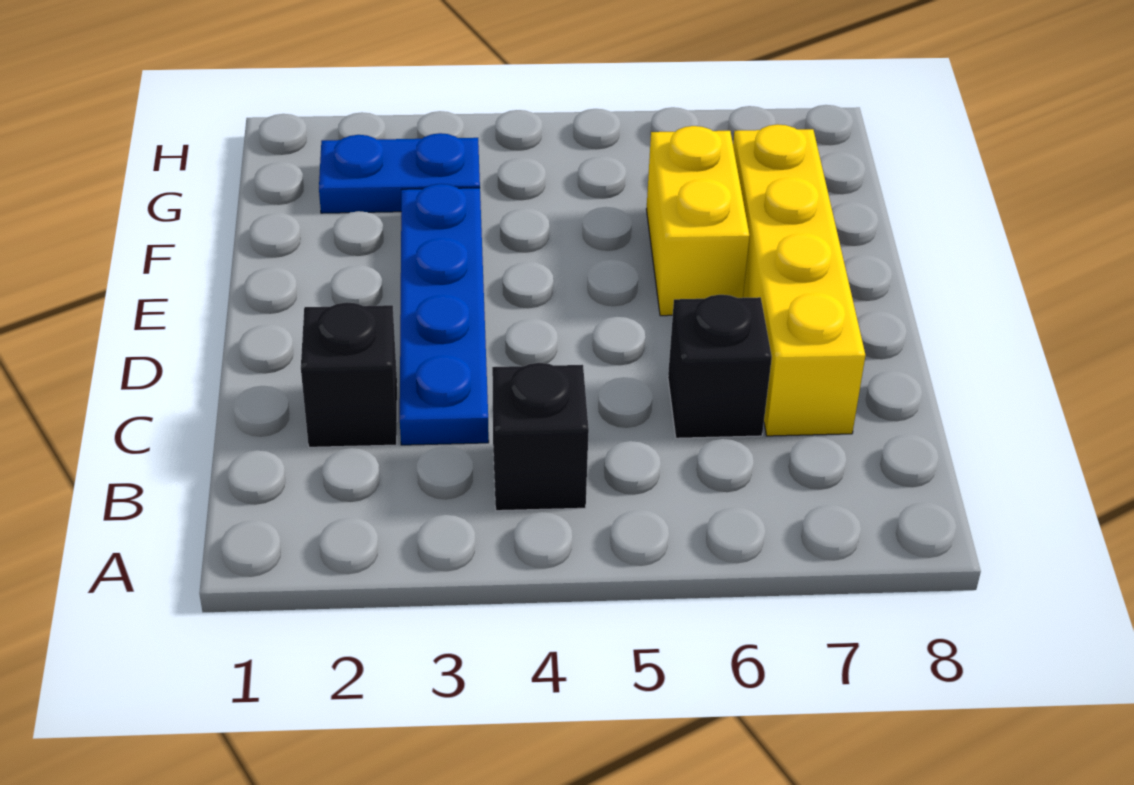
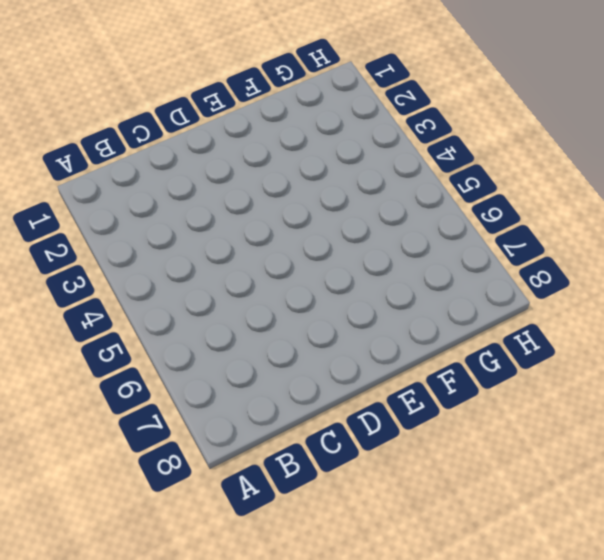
none -> black brick B4 level 1
none -> black brick C2 level 1

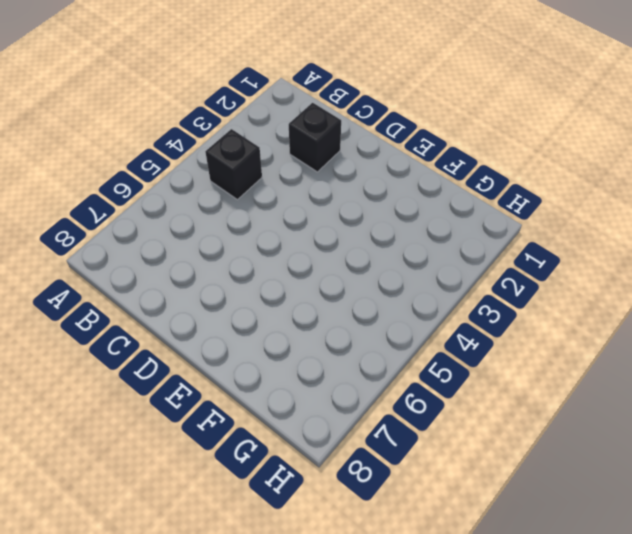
none -> blue plate C3:F3 level 1
none -> black brick C6 level 1

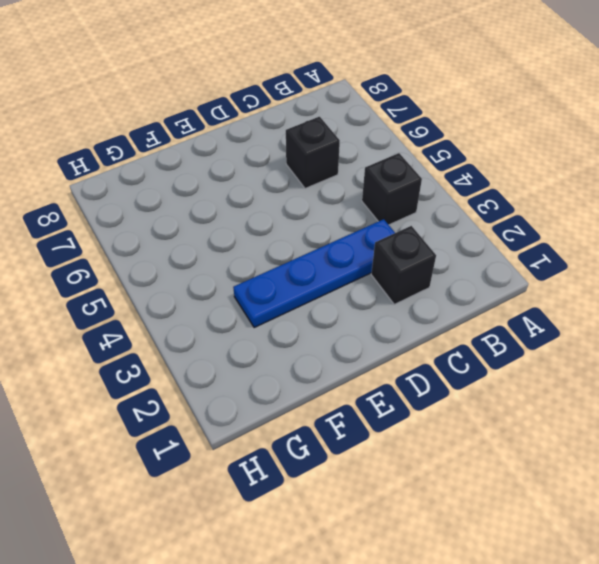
none -> yellow brick C7:F7 level 1
none -> yellow brick E6:F6 level 1

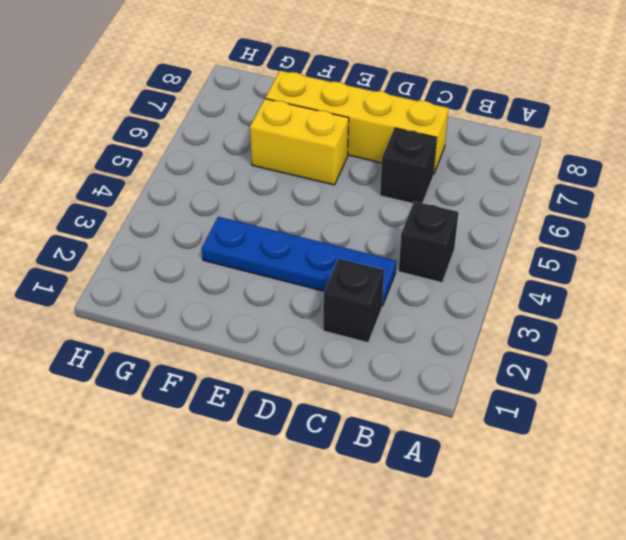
none -> blue plate G2:G3 level 1

